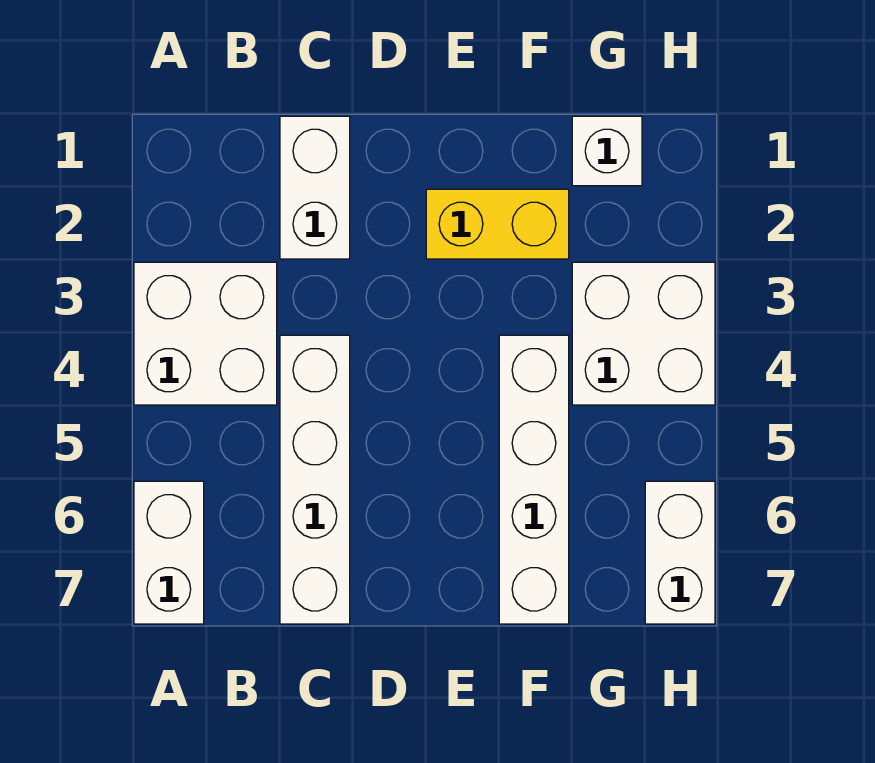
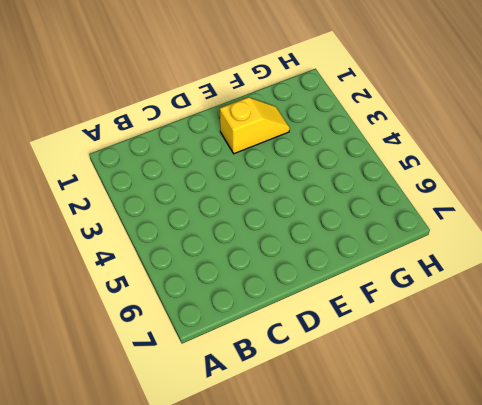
yellow slope E2:F2 level 1 top E -> yellow brick E2:F2 level 1
none -> white brick A3:B4 level 1
none -> white brick A6:A7 level 1

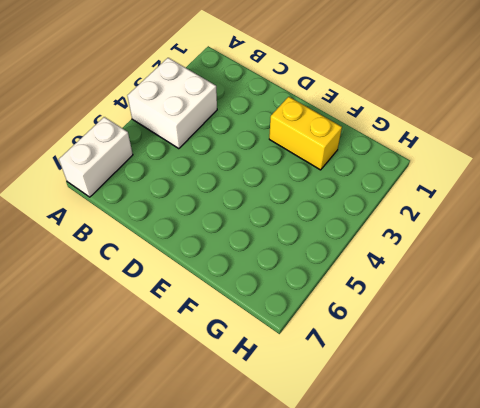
none -> white brick C1:C2 level 1
none -> white brick C4:C7 level 1

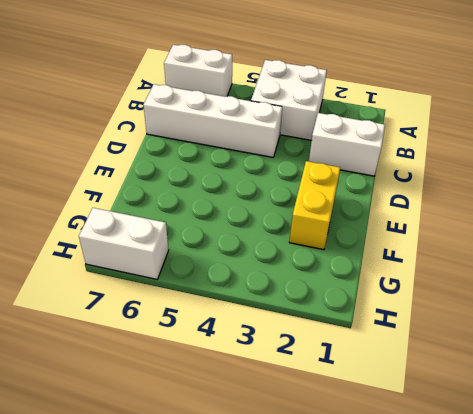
none -> white brick F4:F7 level 1
none -> white brick G1 level 1

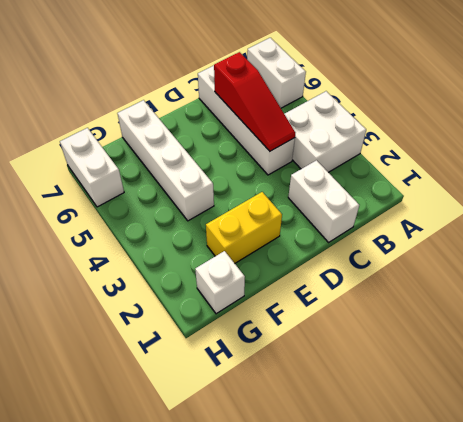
red slope C4:C6 level 2 top 6 -> none
none -> white brick G3:H4 level 1

